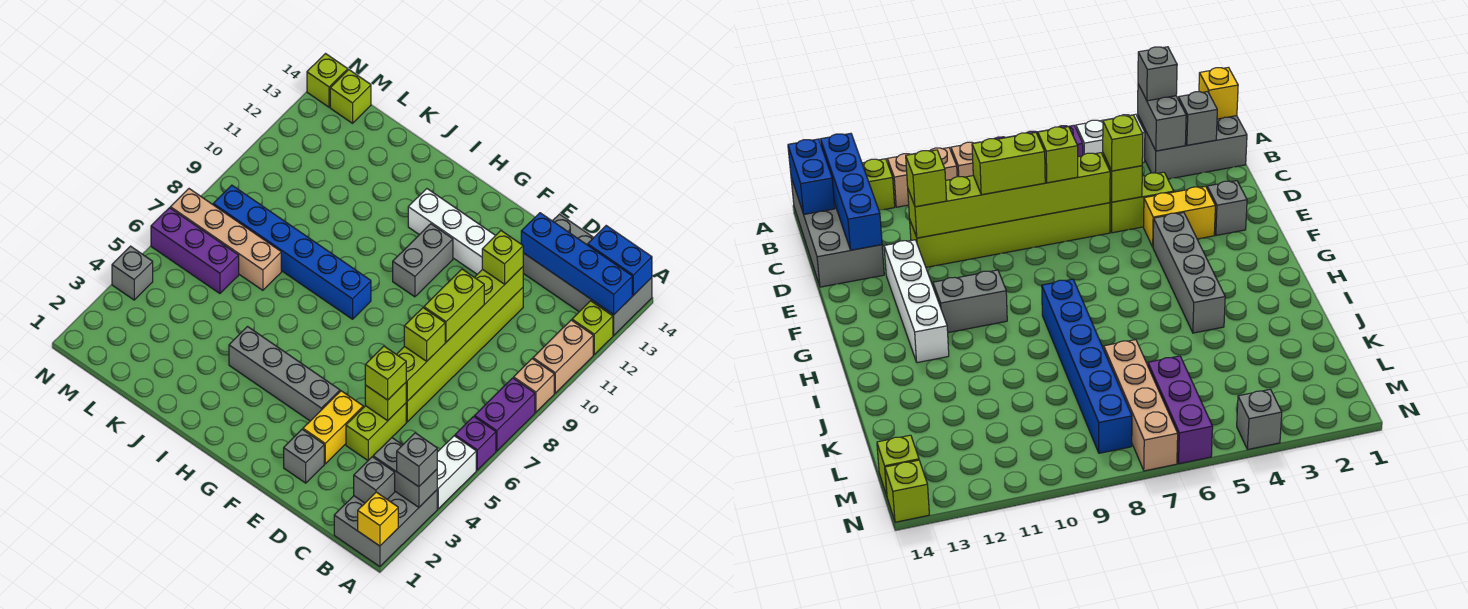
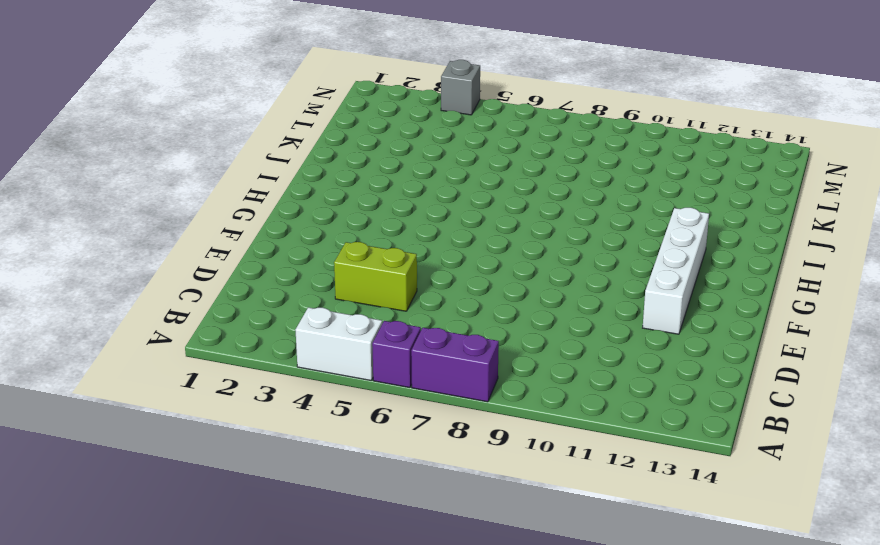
none -> grey brick A1:B3 level 1
none -> tan brick A9 level 1
none -> tan brick A10:A11 level 1
none -> lime brick A12 level 1

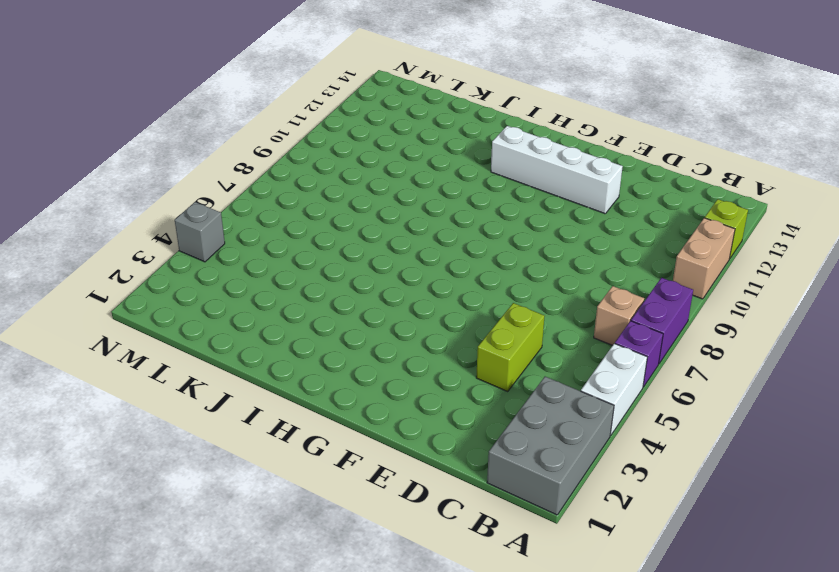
tan brick B7 level 1 -> tan brick A9 level 1
none -> grey brick A13:D14 level 1
none -> lime brick D6:D11 level 1
none -> grey brick E2 level 1
none -> yellow brick E3:E4 level 1

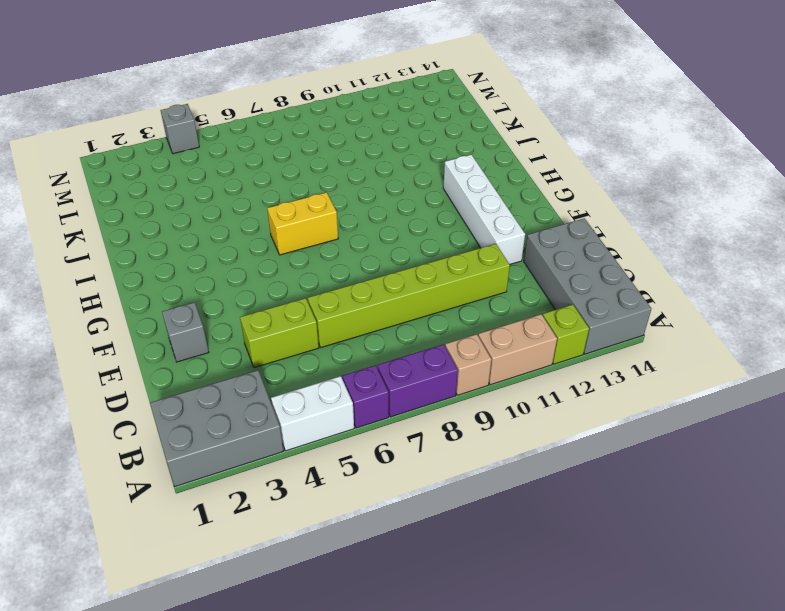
yellow brick H6:H7 level 1 -> yellow brick E3:E4 level 1
none -> grey brick F4:I4 level 1
none -> grey brick G10:G11 level 1
none -> blue brick H8:M8 level 1
none -> tan brick K7:N7 level 1

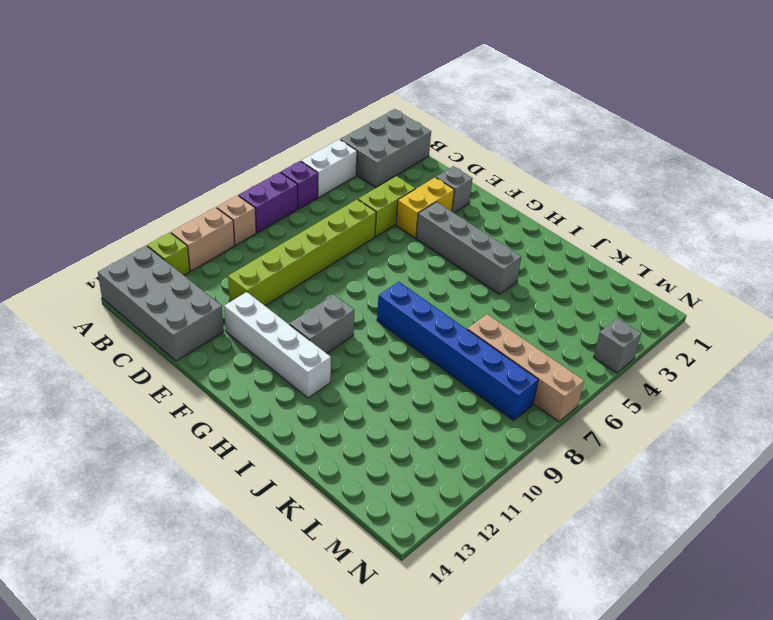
none -> purple brick L6:N6 level 1
none -> lime brick M14 level 1
none -> lime brick N14 level 1
none -> yellow brick A1 level 2

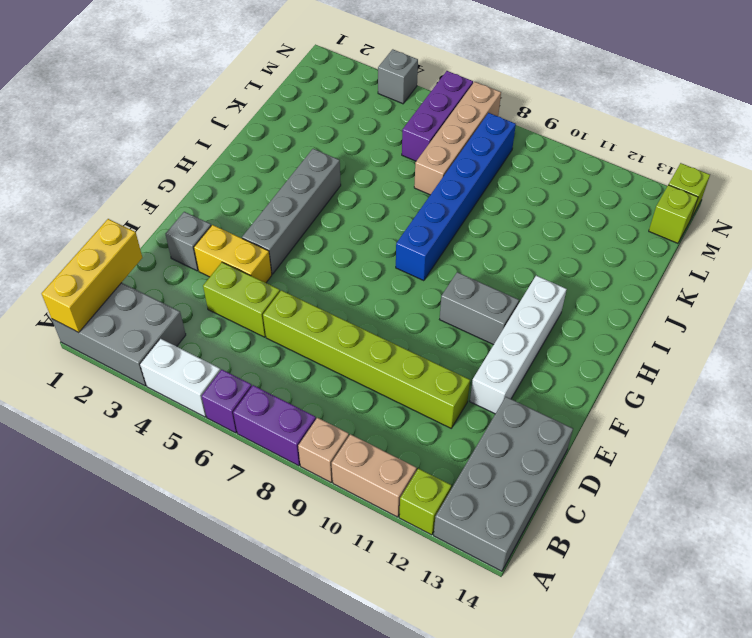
yellow brick A1:C1 level 2 -> yellow brick A1 level 2
none -> grey brick A3:B3 level 2
none -> blue brick A13:D13 level 2
none -> blue brick A14:B14 level 2
none -> grey brick B2 level 2

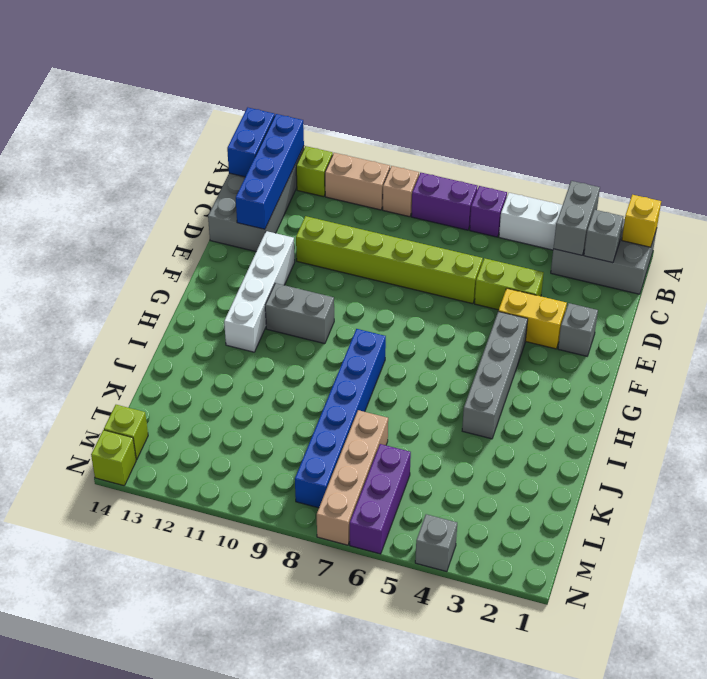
none -> lime brick D5 level 2
none -> lime brick D6:D11 level 2
none -> grey brick A3 level 3
none -> lime brick D5 level 3

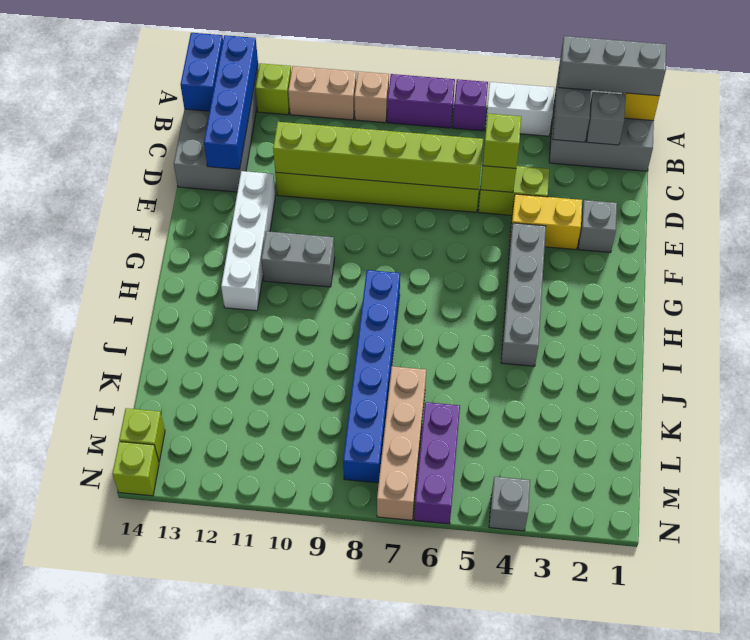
grey brick A1:A3 level 3 -> grey brick A3 level 3
none -> lime brick D7 level 3
none -> lime brick D8:D9 level 3
none -> lime brick D11 level 3

